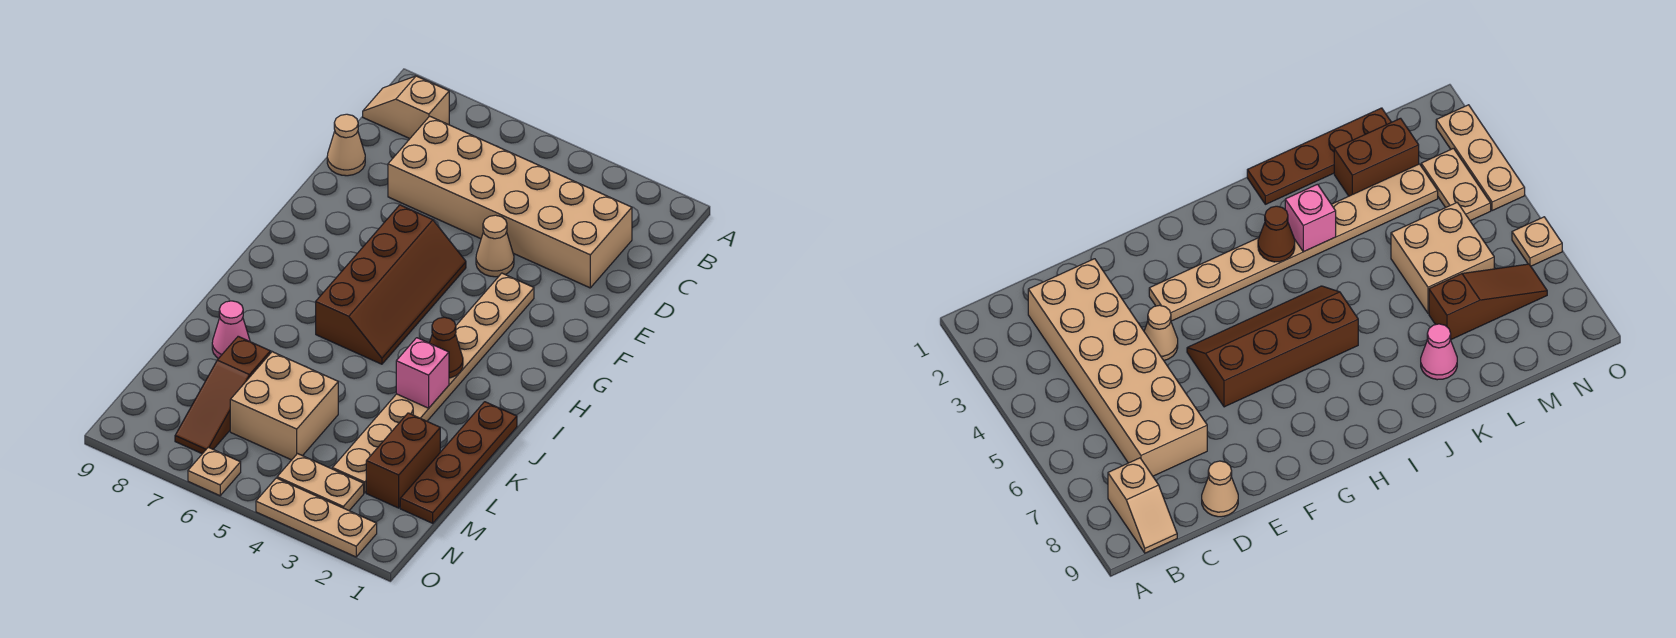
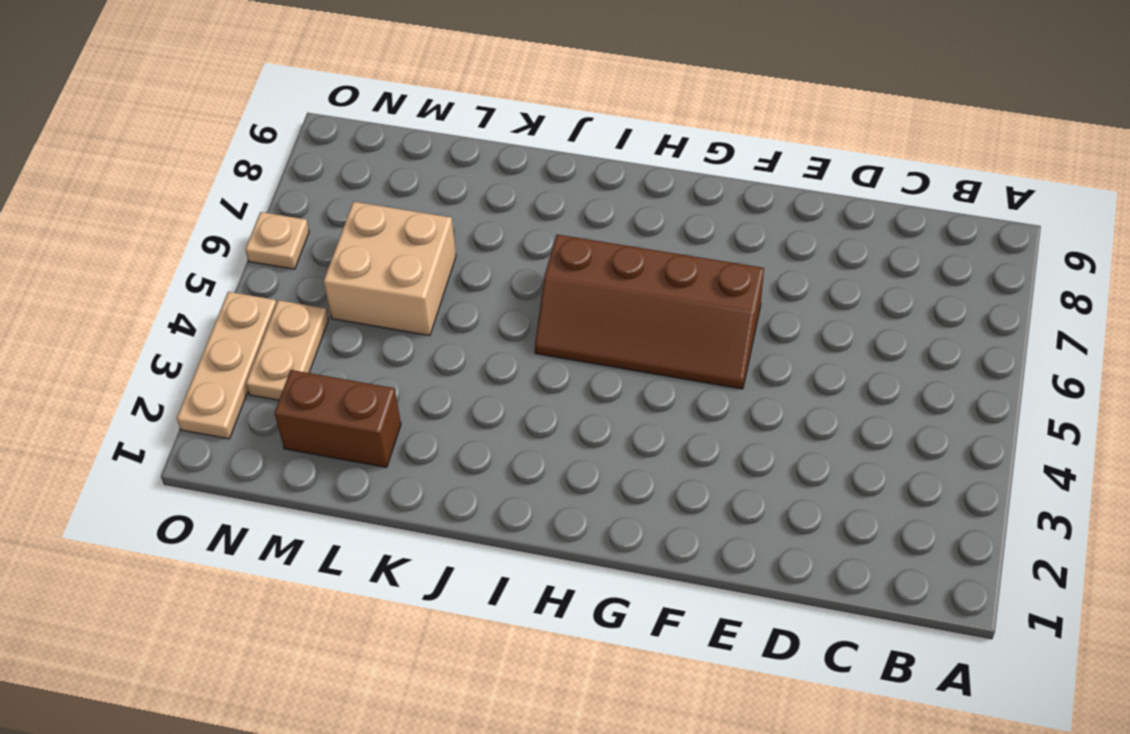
none -> tan slope B8:B9 level 1 top 8
none -> tan brick C2:D7 level 1
none -> tan cone D9 level 1

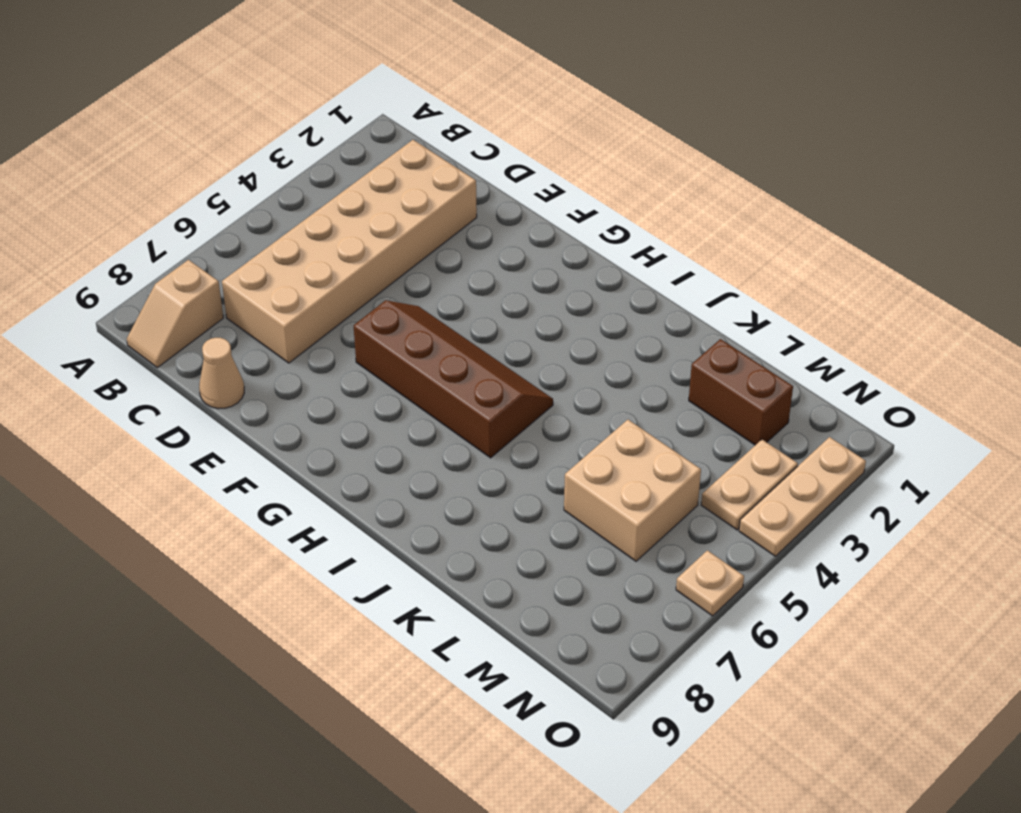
none -> tan cone E4 level 1
none -> tan plate F3:M3 level 1
none -> brown plate J1:M1 level 1

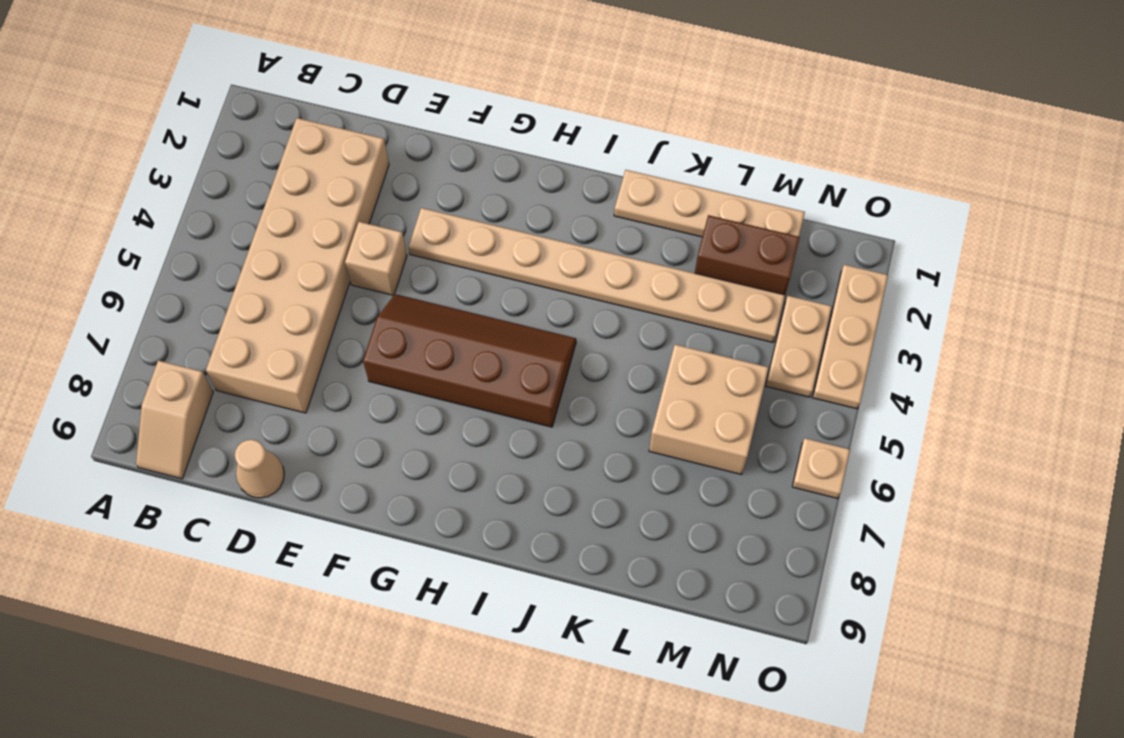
tan brick E4 level 1 -> tan cone E4 level 1
tan plate J1:M1 level 1 -> brown plate J1:M1 level 1
none -> pink cone K8 level 1
none -> brown slope L7:N7 level 1 top L
none -> brown cone I3 level 2

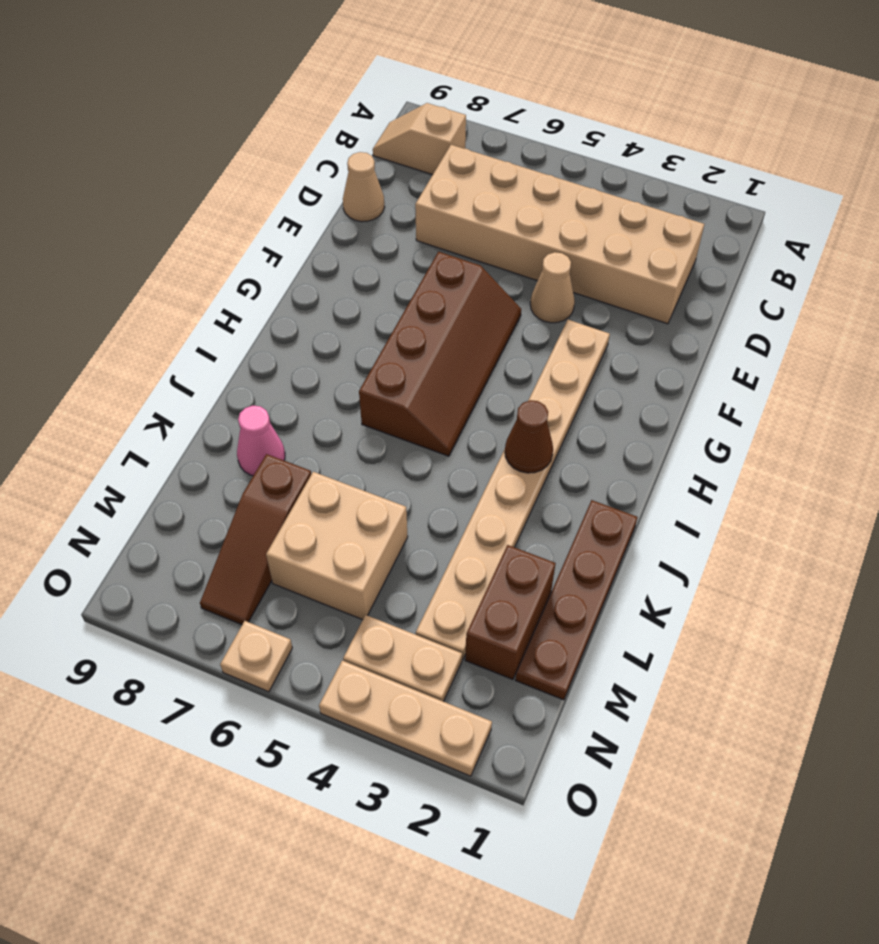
none -> pink brick J3 level 2

